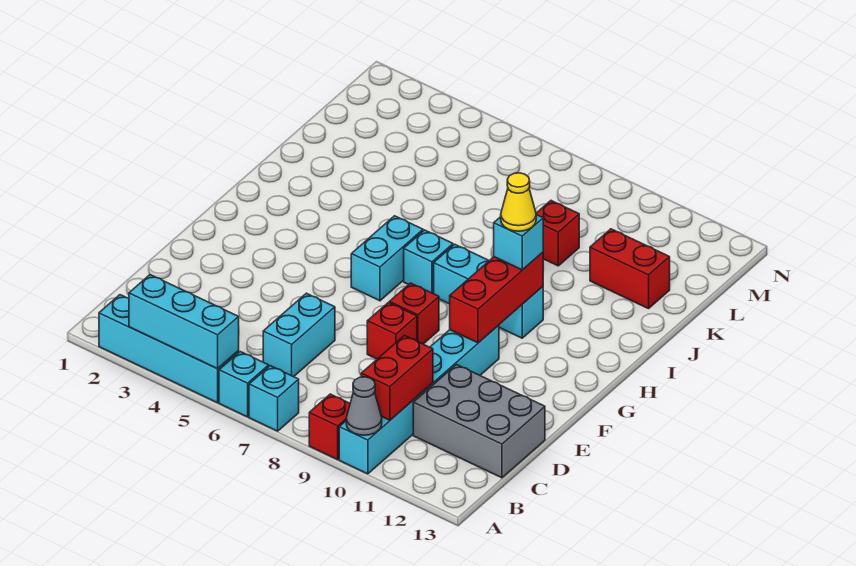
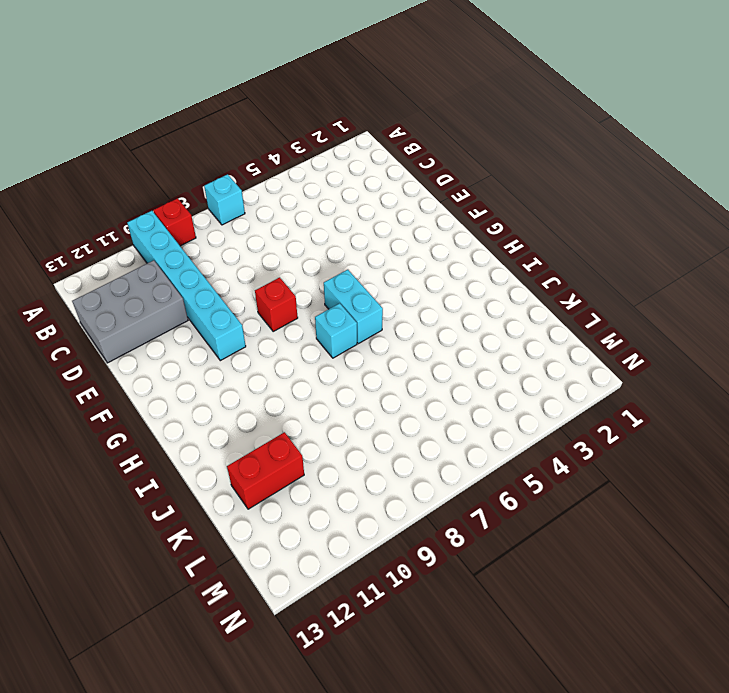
none -> cyan brick A2:A5 level 1
none -> cyan brick A6 level 1
none -> cyan brick C6:D6 level 1

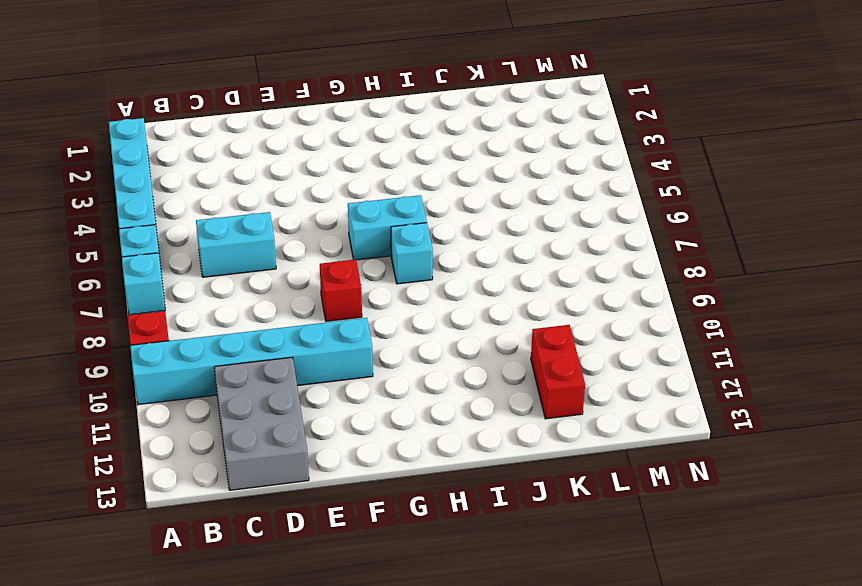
none -> red brick E8 level 1
none -> cyan brick H8:H10 level 1
none -> red brick K9 level 1

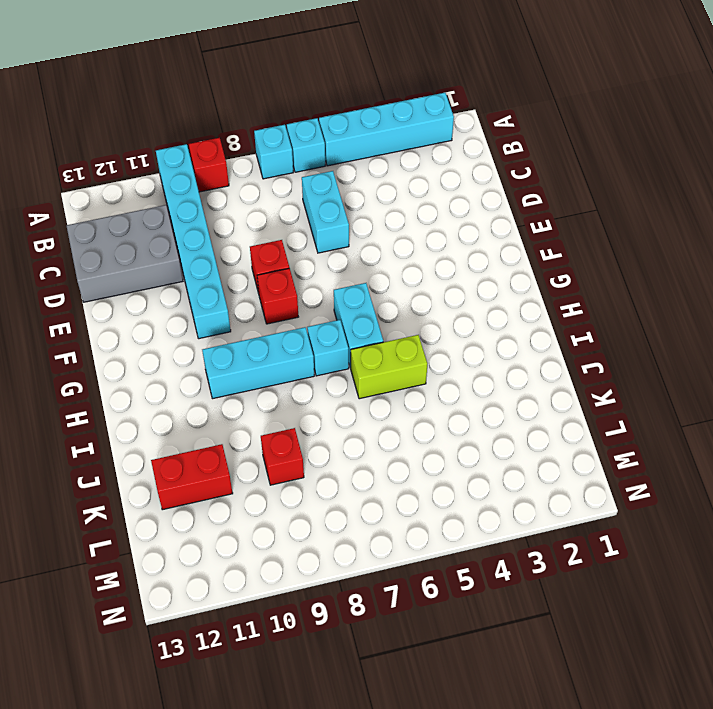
lime brick I5:I6 level 1 -> none
none -> cyan brick A3:A5 level 2
none -> grey cone A10 level 2
none -> red brick B10:C10 level 2

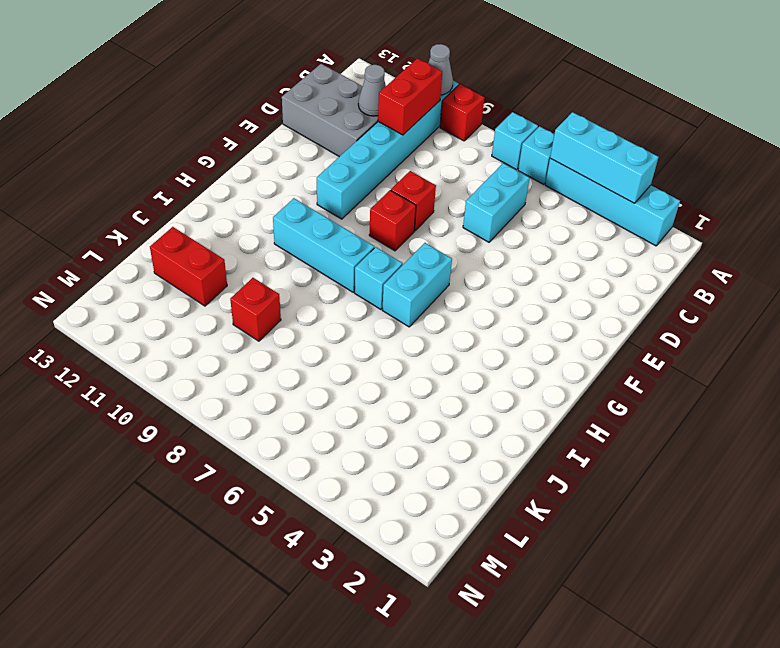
grey cone C11 level 2 -> none
none -> red brick F10:H10 level 2
none -> cyan brick H10 level 3
none -> yellow cone H10 level 4

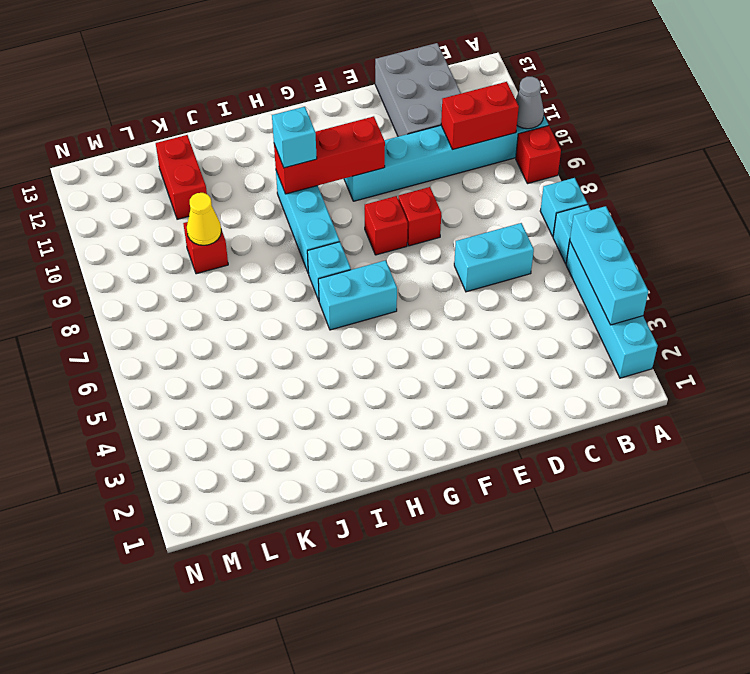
yellow cone K9 level 2 -> yellow cone H10 level 4

